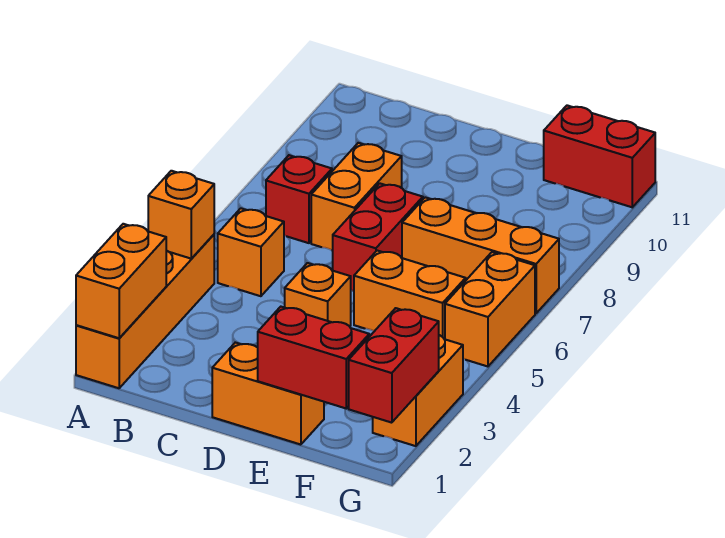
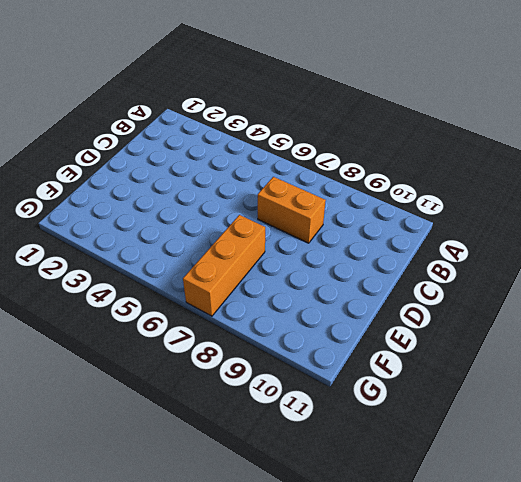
none -> orange brick A1:A4 level 1
none -> orange brick B5 level 1
none -> red brick B7 level 1

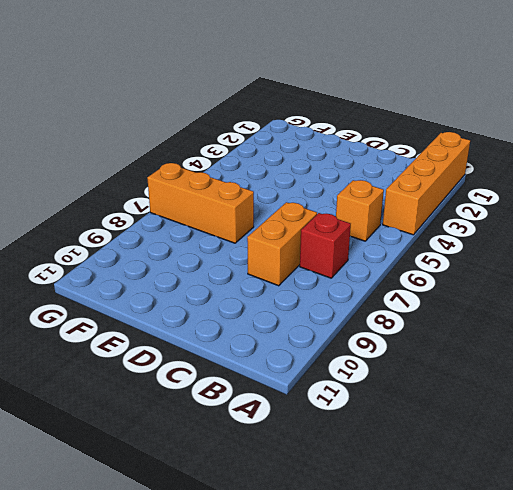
none -> orange brick D1:E1 level 1
none -> orange brick D4 level 1
none -> red brick D6:D7 level 1

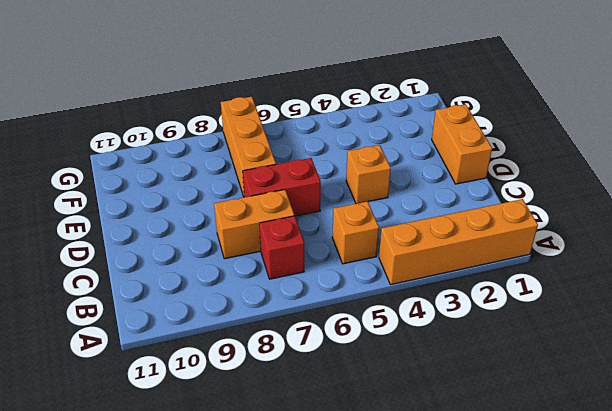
none -> orange brick E5:F5 level 1
none -> red brick F11:G11 level 1
none -> orange brick G2:G3 level 1

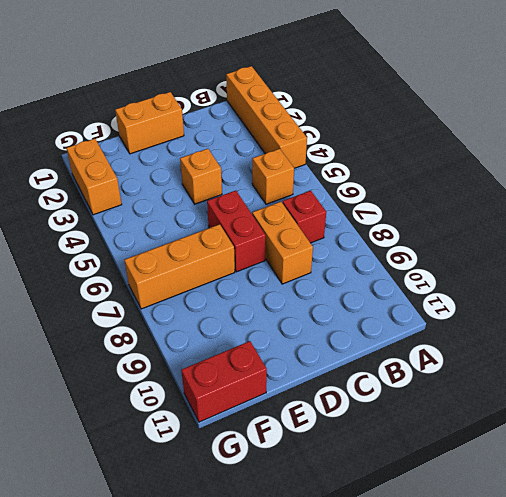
none -> orange brick E5:F5 level 1
none -> orange brick G5:G6 level 1
none -> orange brick A1:A2 level 2

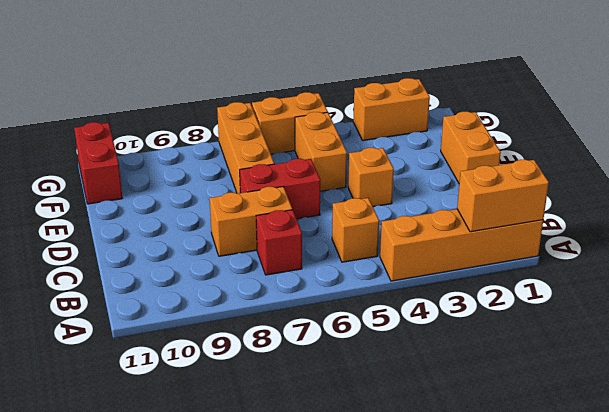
none -> orange brick A4 level 2
none -> red brick E1:F1 level 2
none -> red brick G1:G2 level 2

